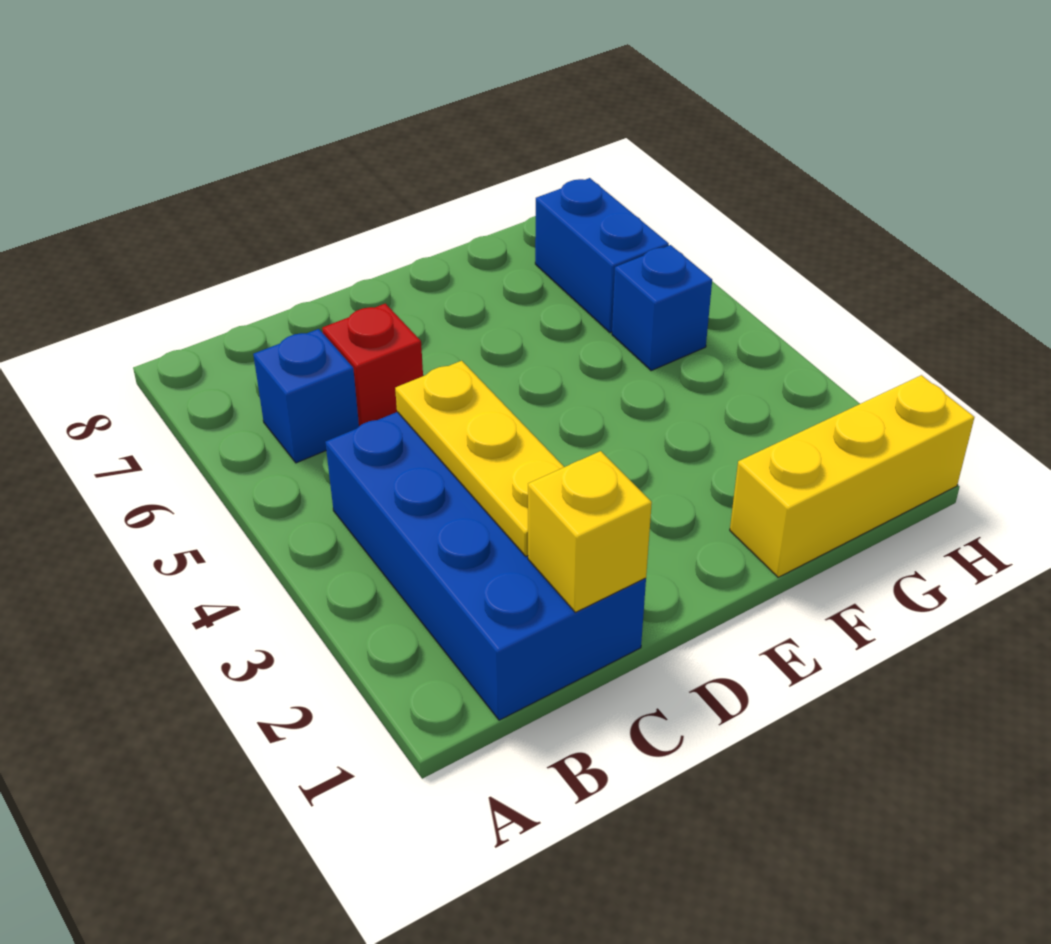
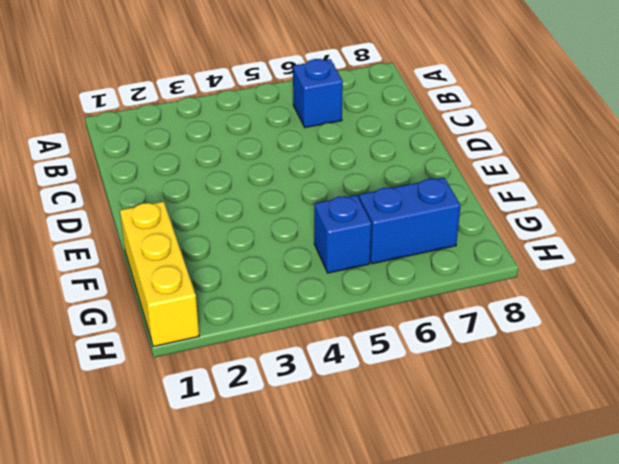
none -> blue brick B1:C4 level 1
none -> red brick C6 level 1

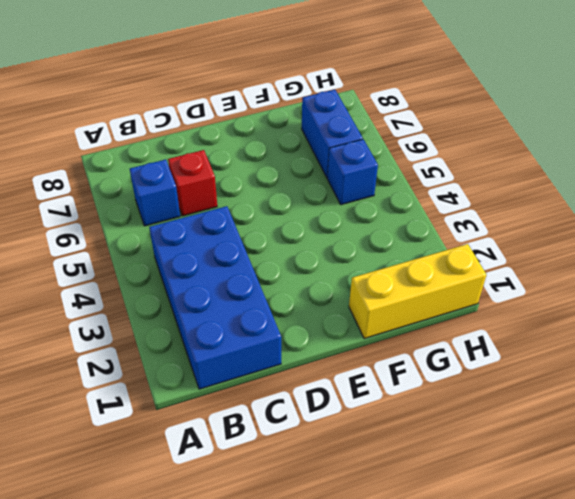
none -> yellow brick C1 level 2
none -> yellow plate C2:C4 level 2

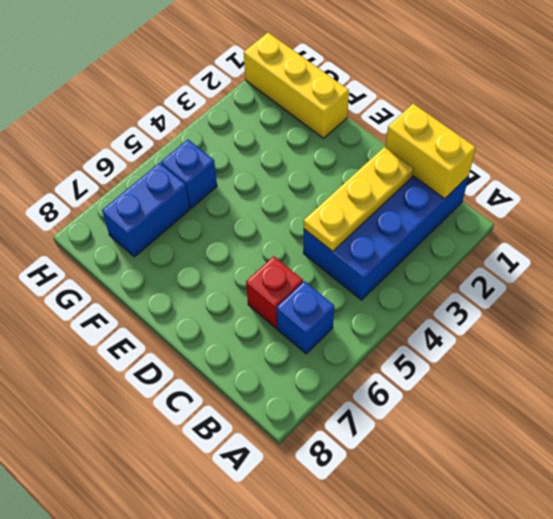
yellow brick B1:C1 level 2 -> yellow brick C1 level 2

